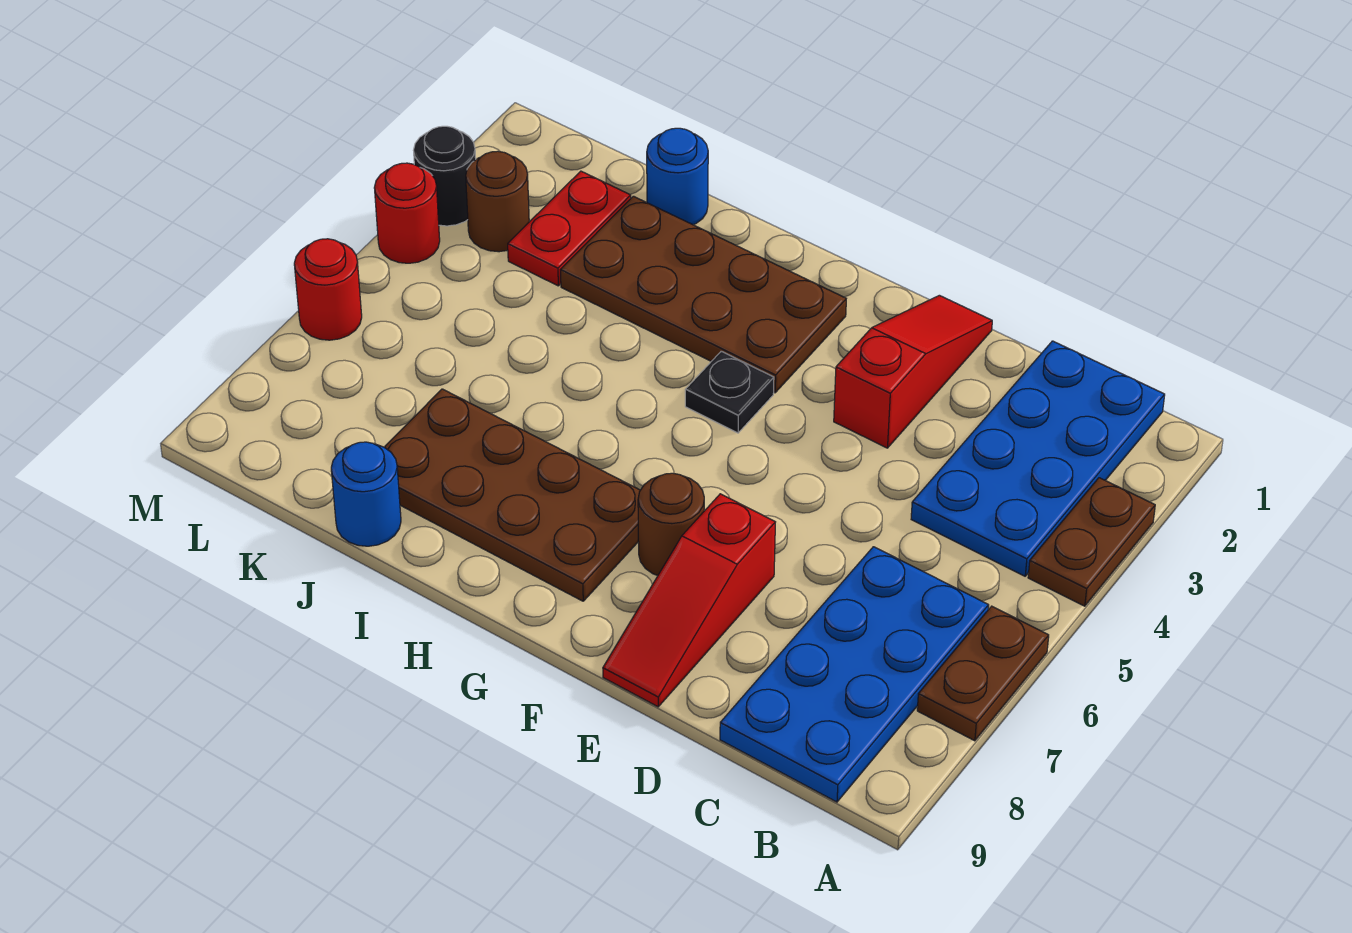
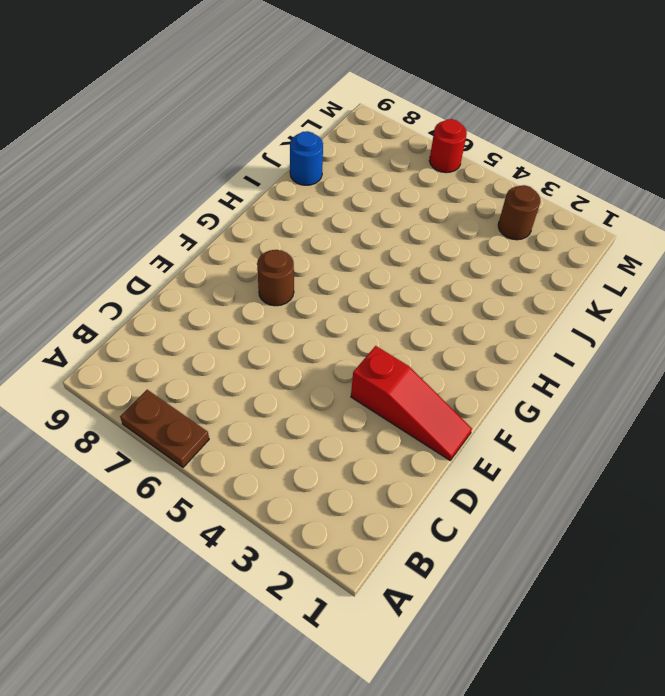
none -> brown plate A3:A4 level 1
none -> blue plate B1:C4 level 1
none -> blue plate B6:C9 level 1

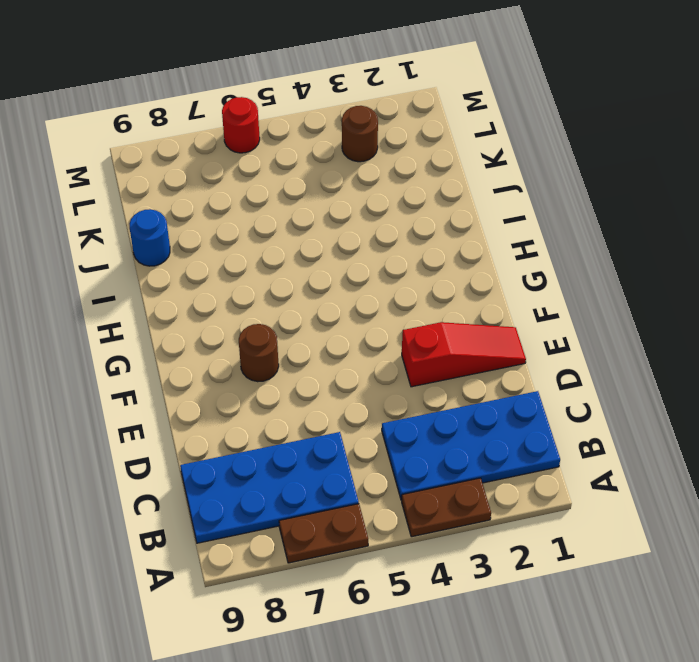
none -> red slope E7:E9 level 1 top 7
none -> brown plate G2:J3 level 1
none -> black plate G4 level 1

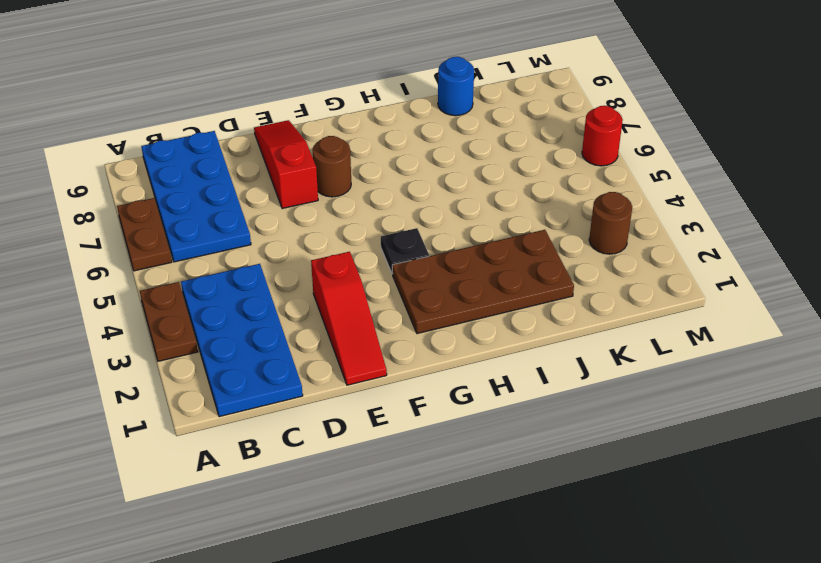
none -> brown plate G7:J8 level 1
none -> blue round brick J1 level 1
none -> red plate K2:K3 level 1

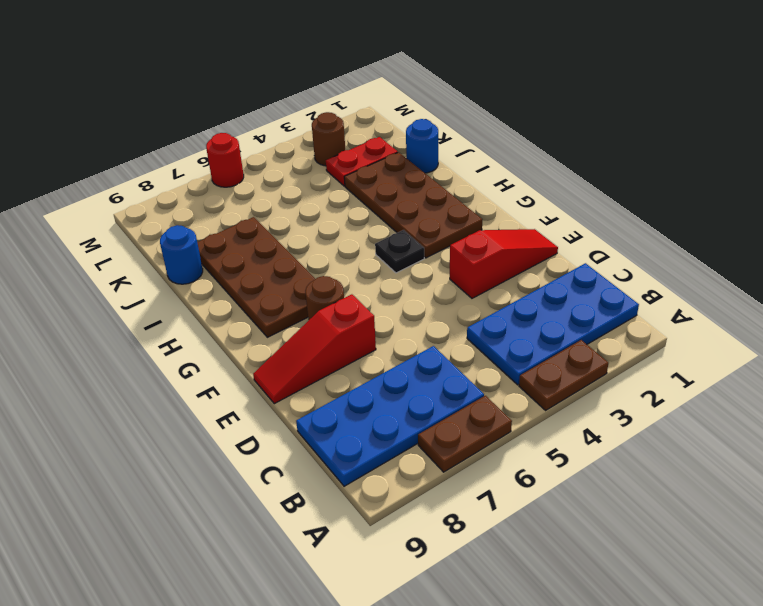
none -> black round brick M3 level 1
none -> red round brick M4 level 1

